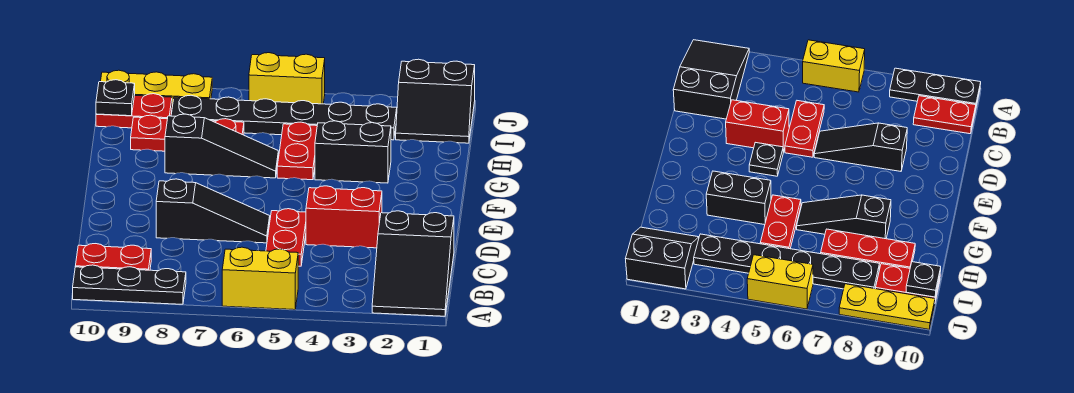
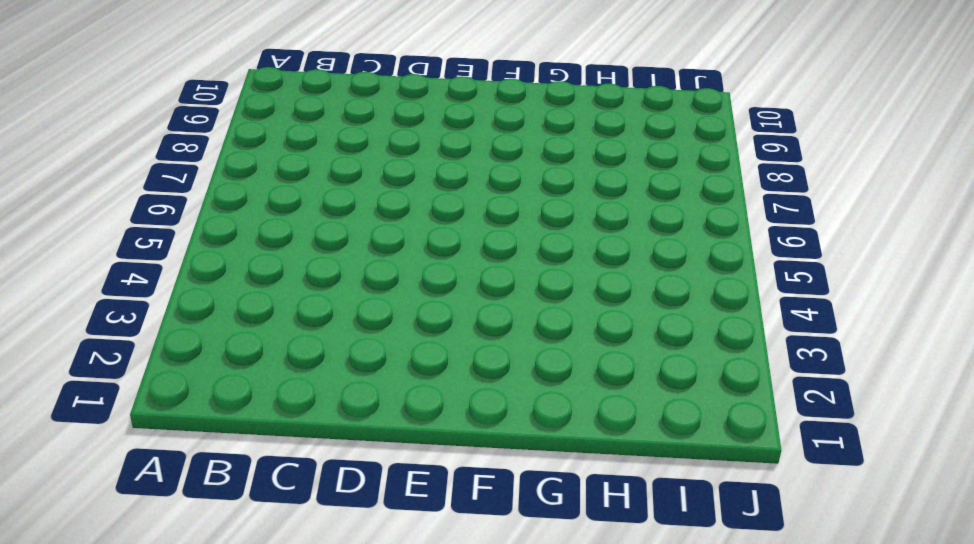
none -> black slope A1:C2 level 1 top C
none -> yellow brick A5:A6 level 1
none -> black plate A8:A10 level 1

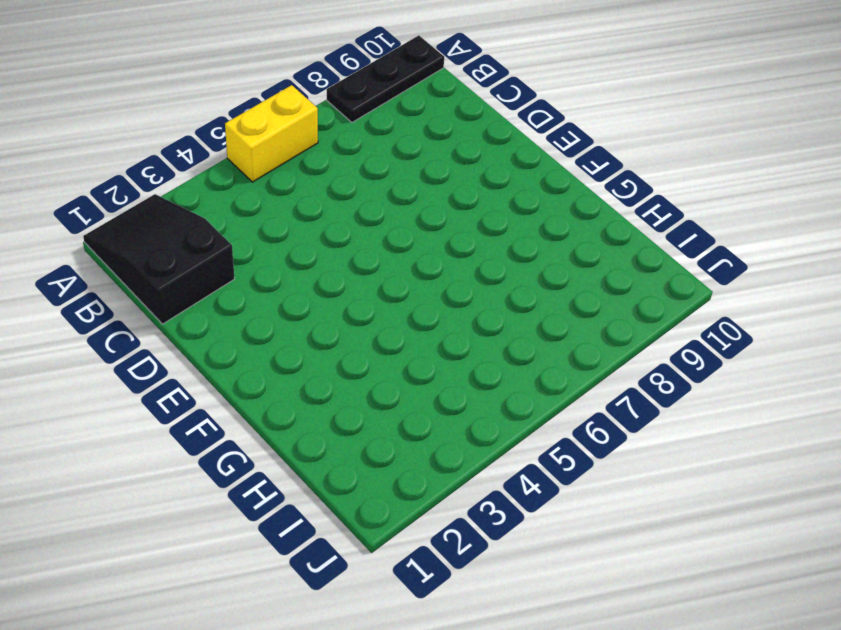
none -> red plate B9:B10 level 1
none -> red plate C5:D5 level 1
none -> red brick D3:D4 level 1

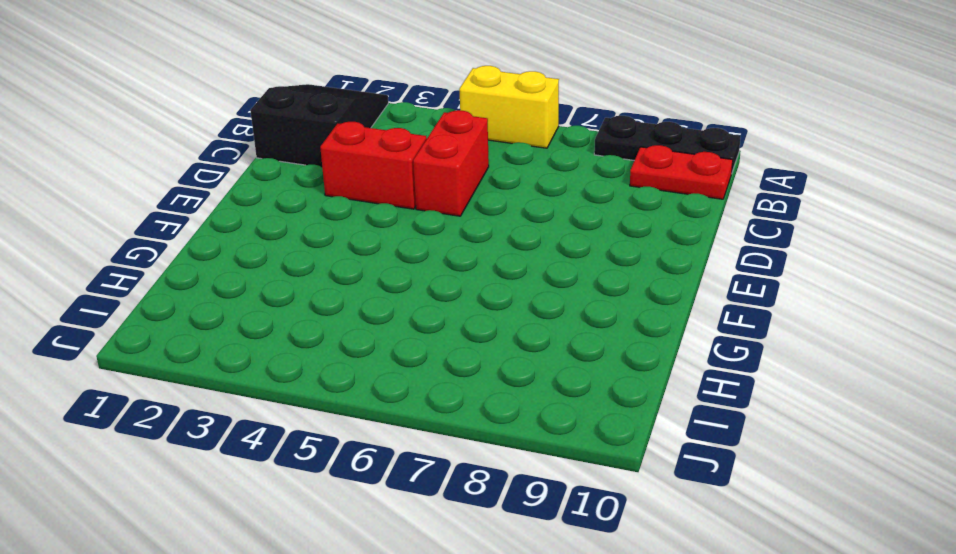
red brick C5:D5 level 1 -> red plate C5:D5 level 1
none -> black slope D6:D8 level 1 top 8
none -> black plate E4 level 1
none -> black brick G3:G4 level 1

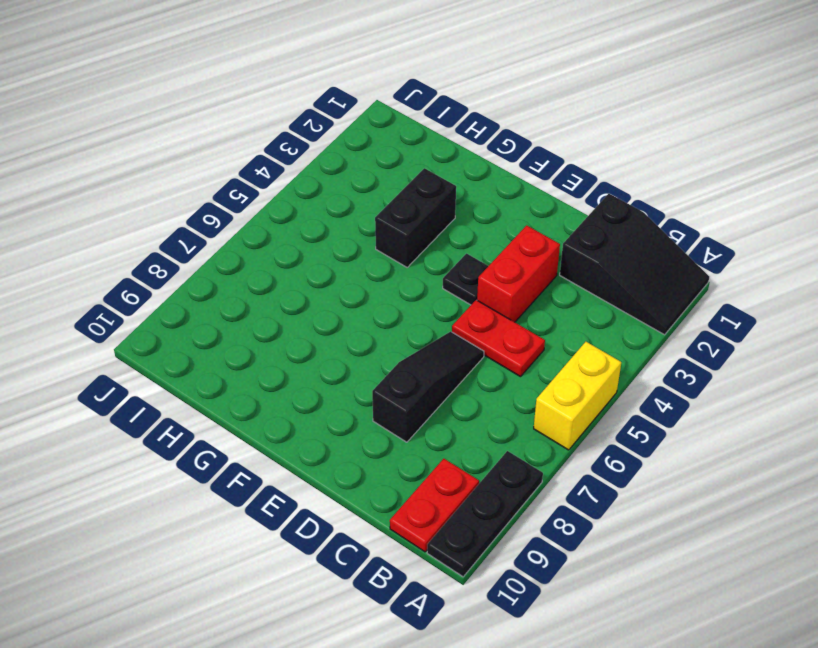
none -> red plate G5:H5 level 1
none -> black slope G6:G8 level 1 top 8
none -> red plate H7:H9 level 1

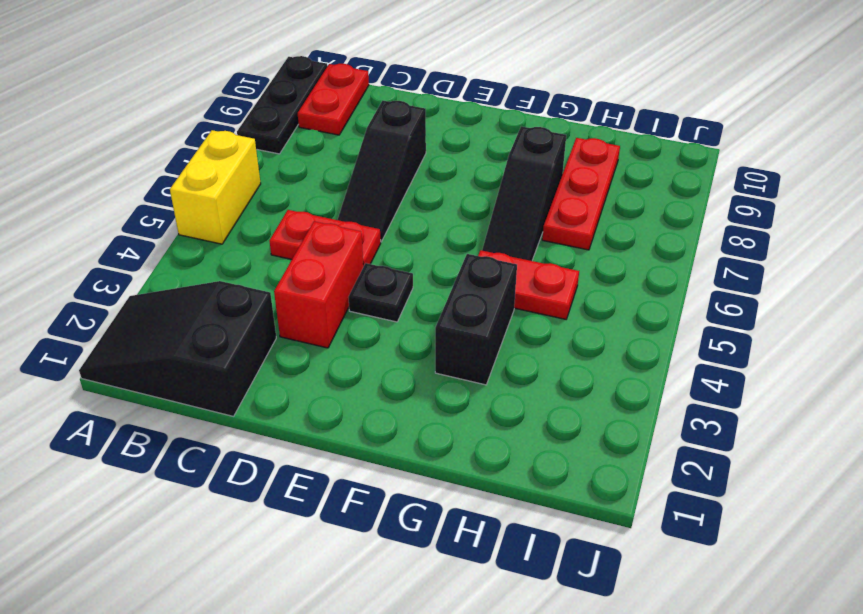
none -> black slope I1:J2 level 1 top J
none -> black plate I3:I8 level 1
none -> red plate I9:I10 level 1

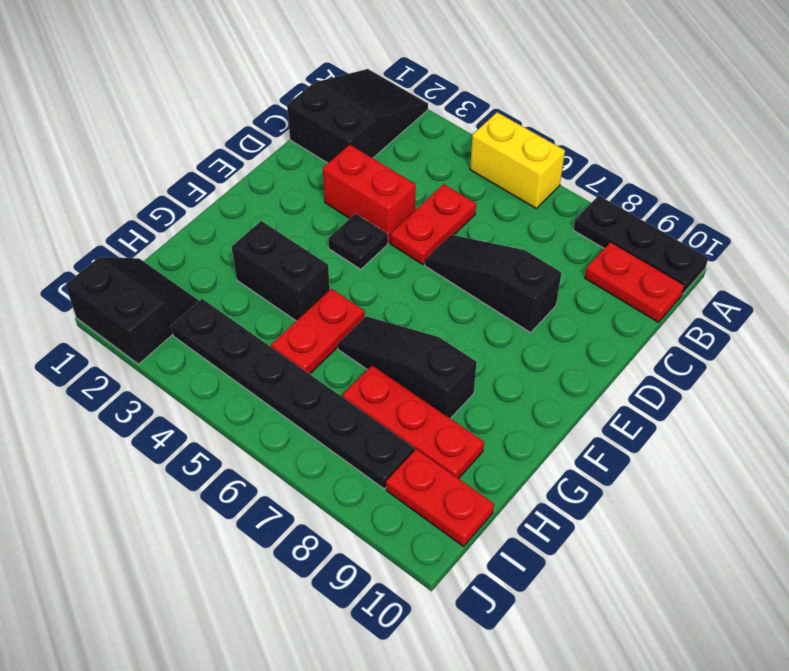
none -> yellow brick J5:J6 level 1
none -> yellow plate J8:J10 level 1
none -> black plate I10 level 2

